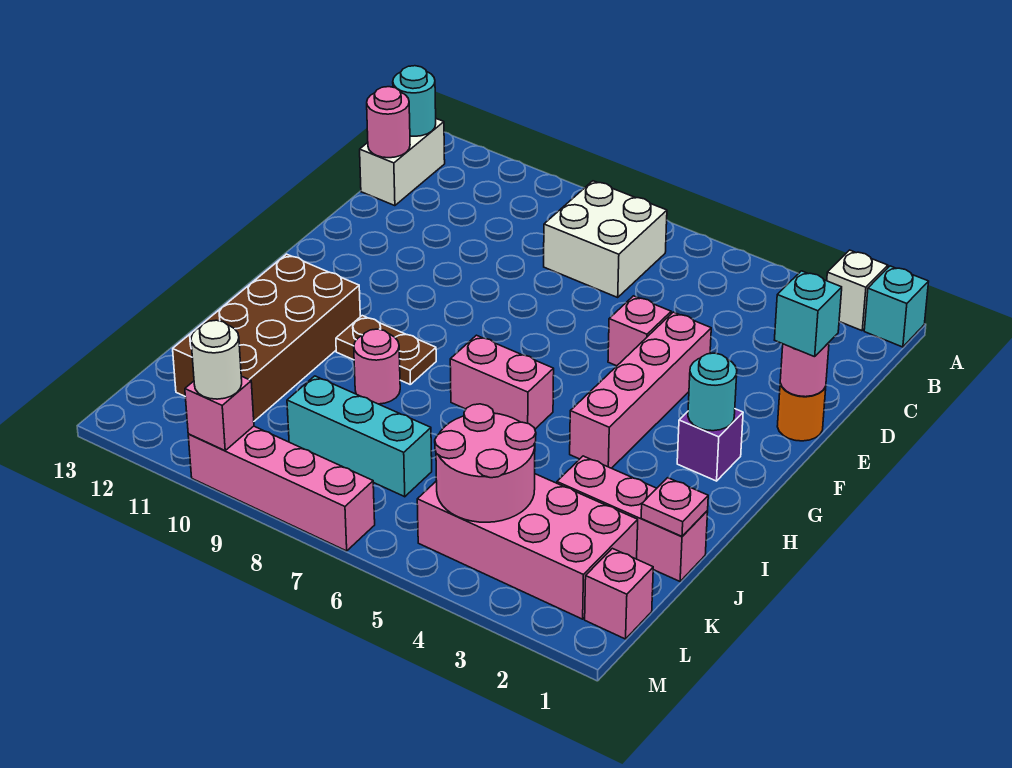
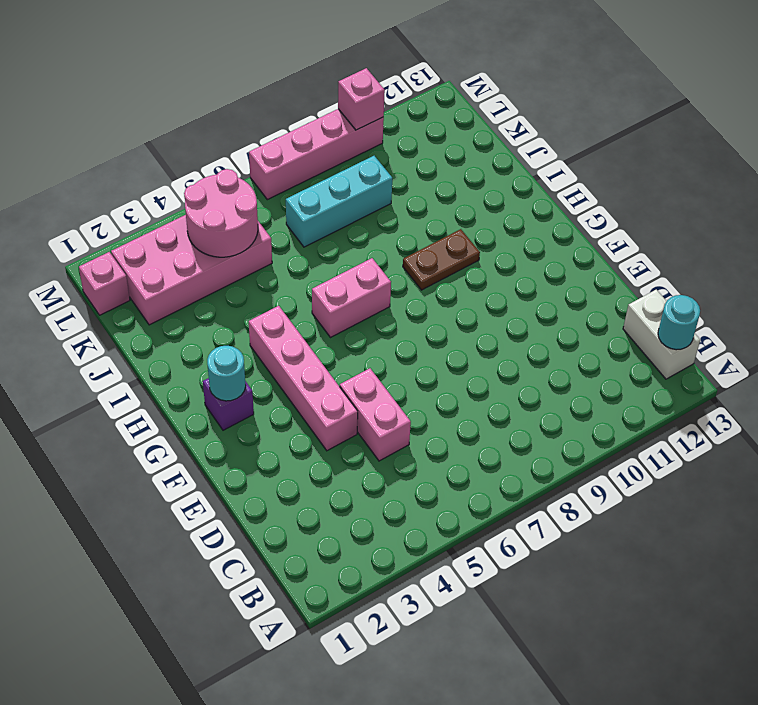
pink brick D5:E5 level 1 -> pink brick E5 level 1
none -> cyan brick A1 level 1
none -> white brick A2 level 1
none -> white brick B7:C8 level 1

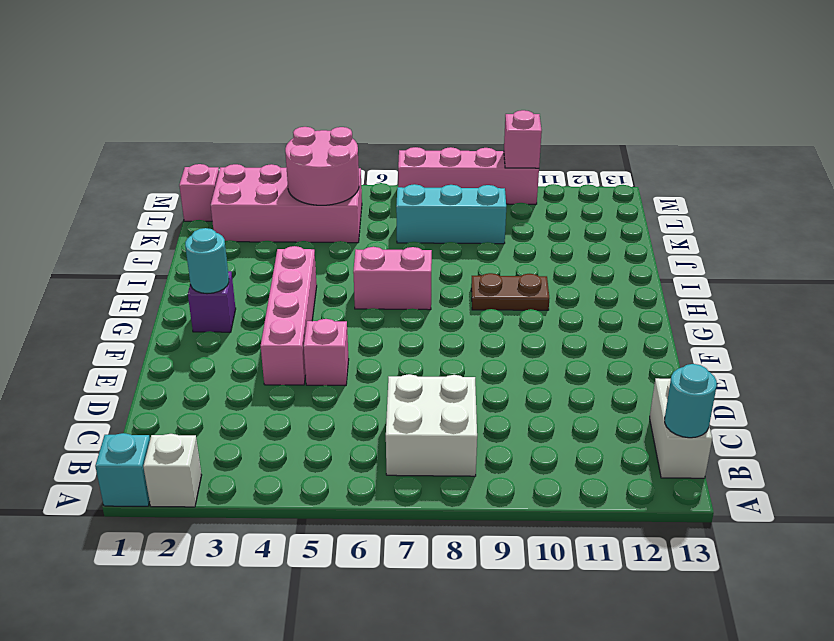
none -> orange round brick E1 level 1
none -> brown brick H11:K12 level 1
none -> pink round brick I9 level 1

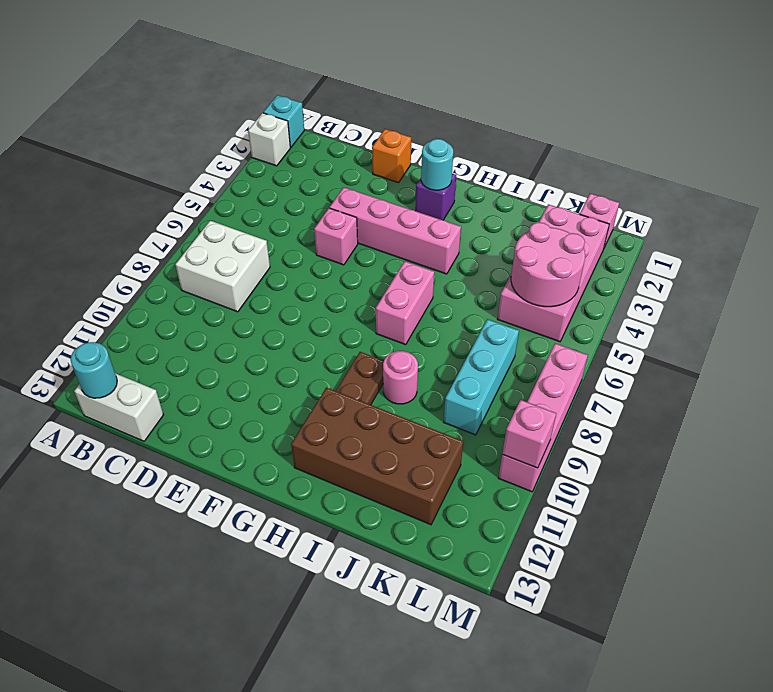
orange brick E1 level 1 -> orange round brick E1 level 1
none -> pink brick J1:J3 level 1
none -> pink round brick C13 level 2
none -> pink round brick E1 level 2

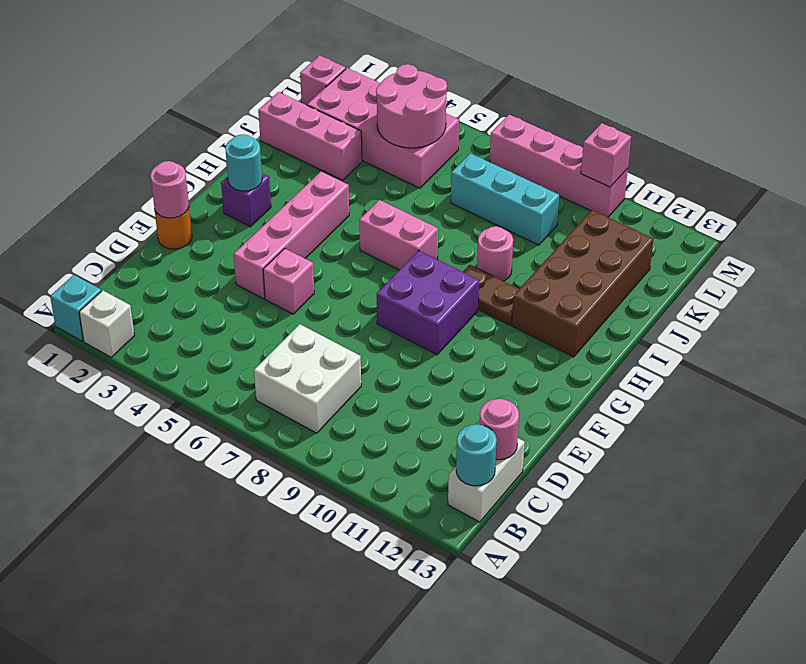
purple brick F8:G9 level 1 -> none
none -> pink plate J1 level 2
none -> cyan brick E1 level 3
none -> white round brick M10 level 3

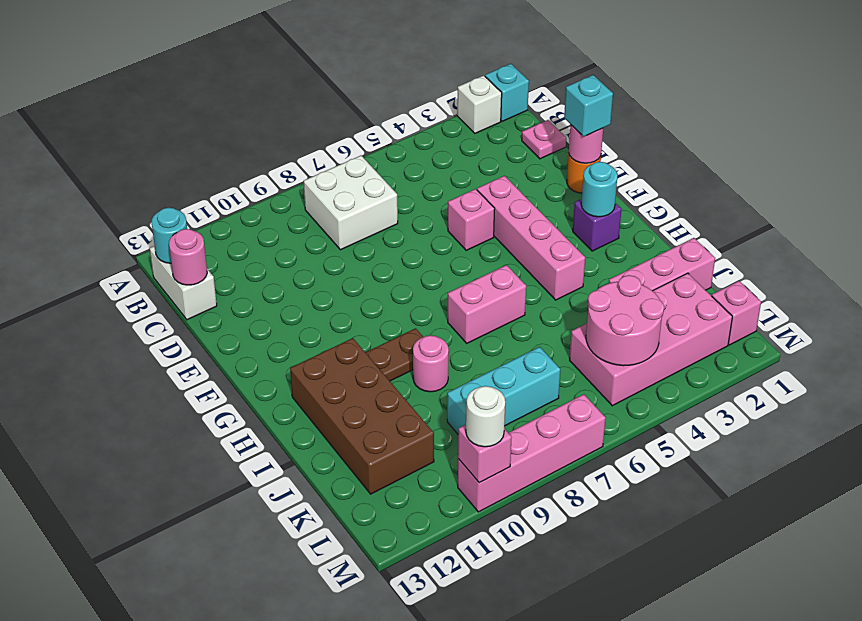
pink plate C1 level 1 -> pink plate J1 level 2

